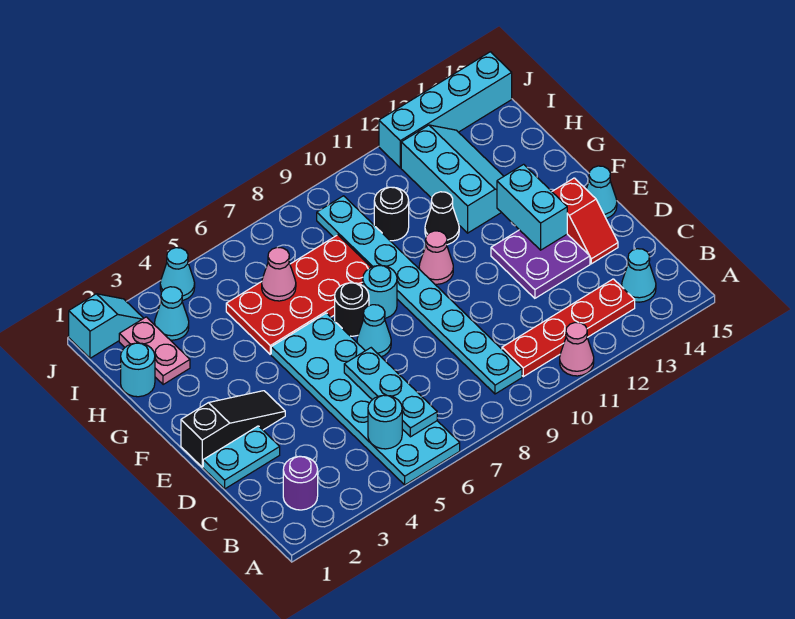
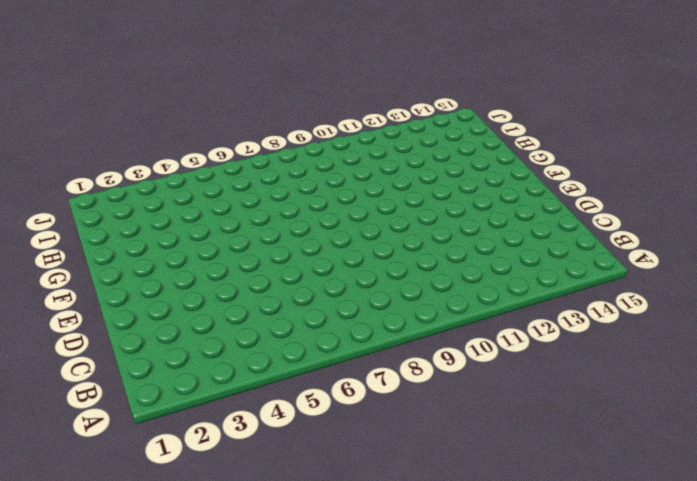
none -> cyan plate A5:F6 level 1
none -> pink cone A11 level 1
none -> purple round brick B2 level 1

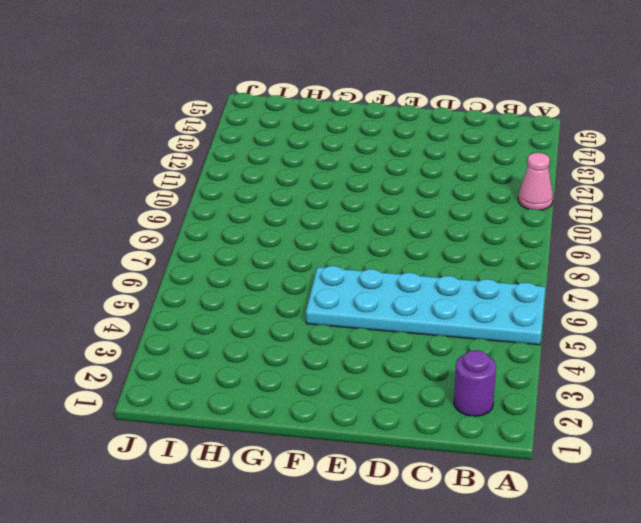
none -> cyan plate B9:I9 level 1
none -> red plate B10:B13 level 1
none -> cyan cone B14 level 1

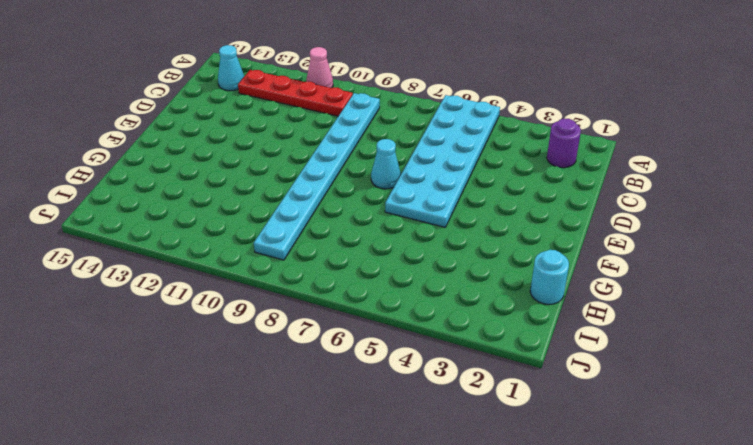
none -> cyan plate D1:D2 level 1
none -> purple plate D12:E13 level 1
none -> red slope D14:E14 level 1 top E

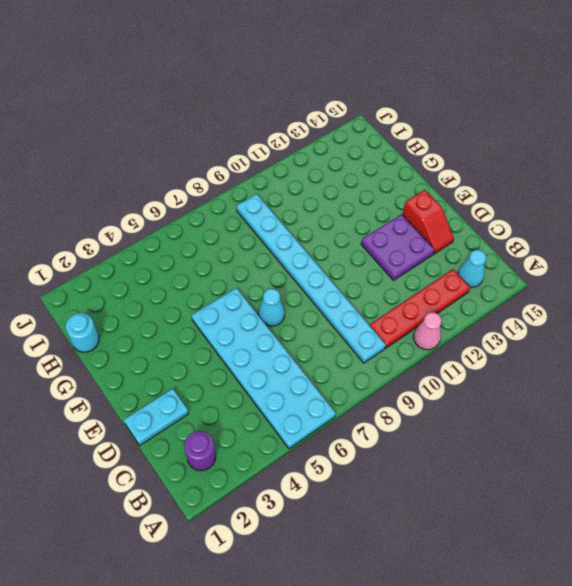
none -> black slope E1:E3 level 1 top 1
none -> cyan cone E15 level 1
none -> black round brick F7 level 1

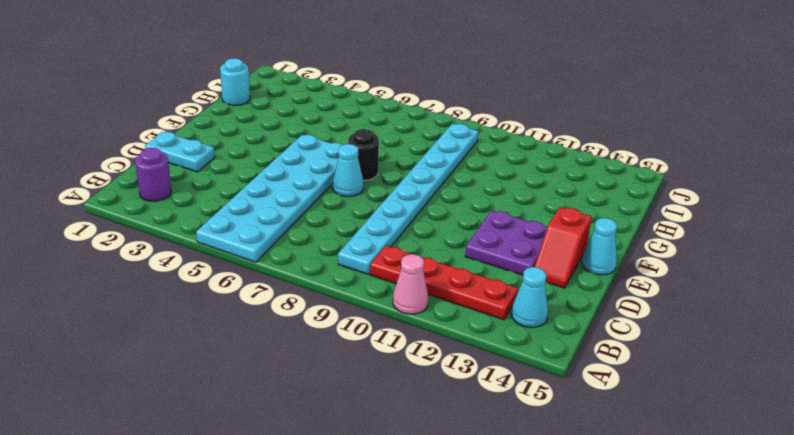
none -> black slope E1:E3 level 1 top 1
none -> cyan round brick F8 level 1
none -> pink cone F10 level 1

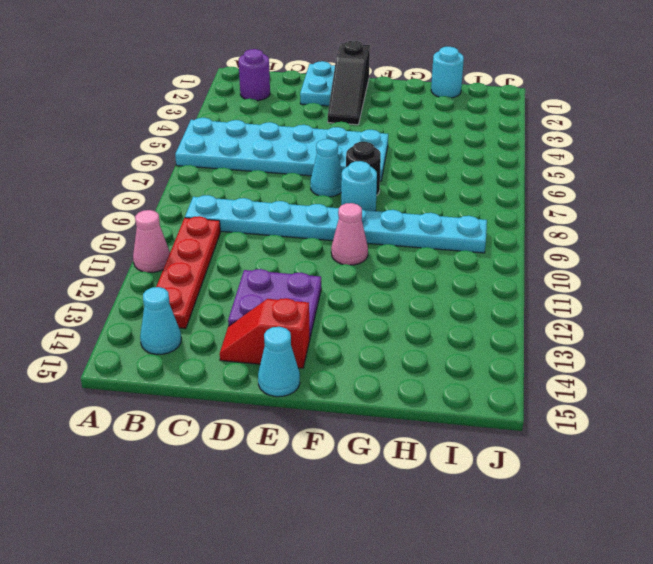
none -> red plate G5:H8 level 1
none -> black cone G11 level 1
none -> cyan slope G12:I13 level 1 top 12

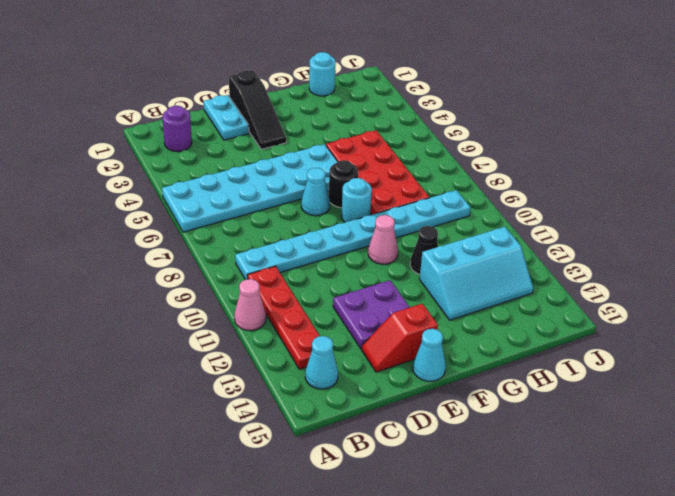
none -> pink plate H2:I2 level 1
none -> black round brick H10 level 1
none -> cyan cone I3 level 1

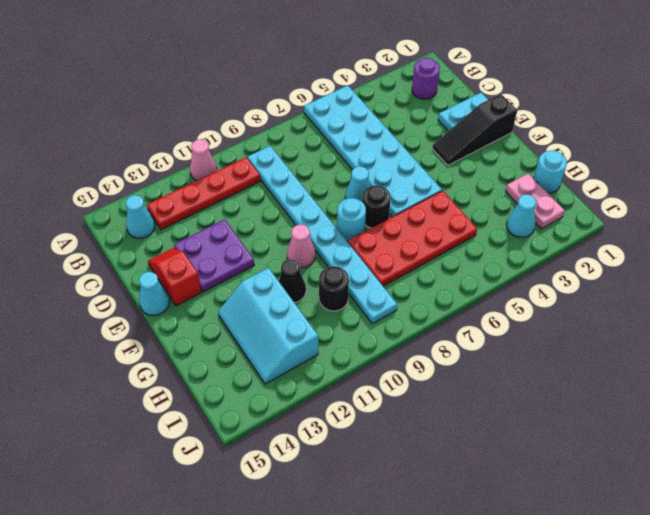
none -> cyan slope J1:J2 level 1 top 1
none -> cyan cone J4 level 1
none -> cyan brick J12:J15 level 1

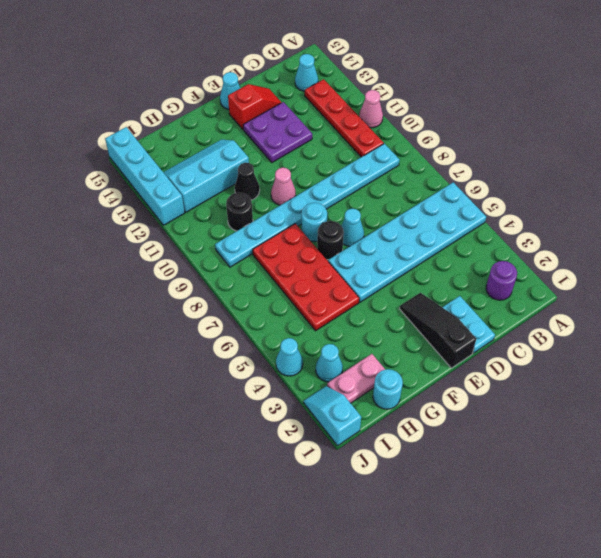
none -> cyan round brick B5 level 2
none -> cyan plate B6:D6 level 2
none -> cyan brick E13:F13 level 2

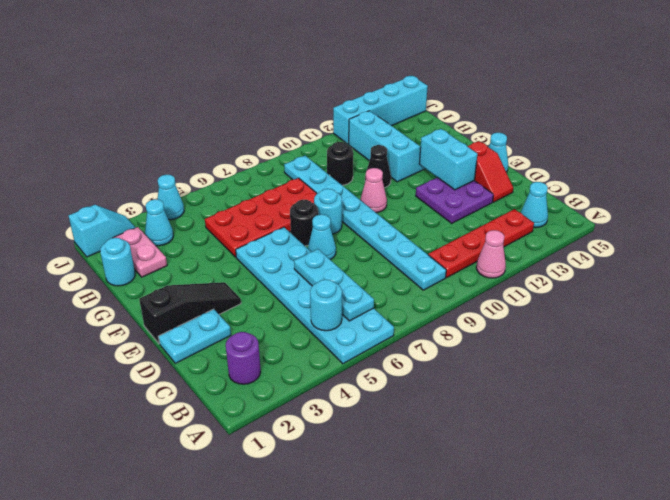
none -> pink cone H6 level 2

